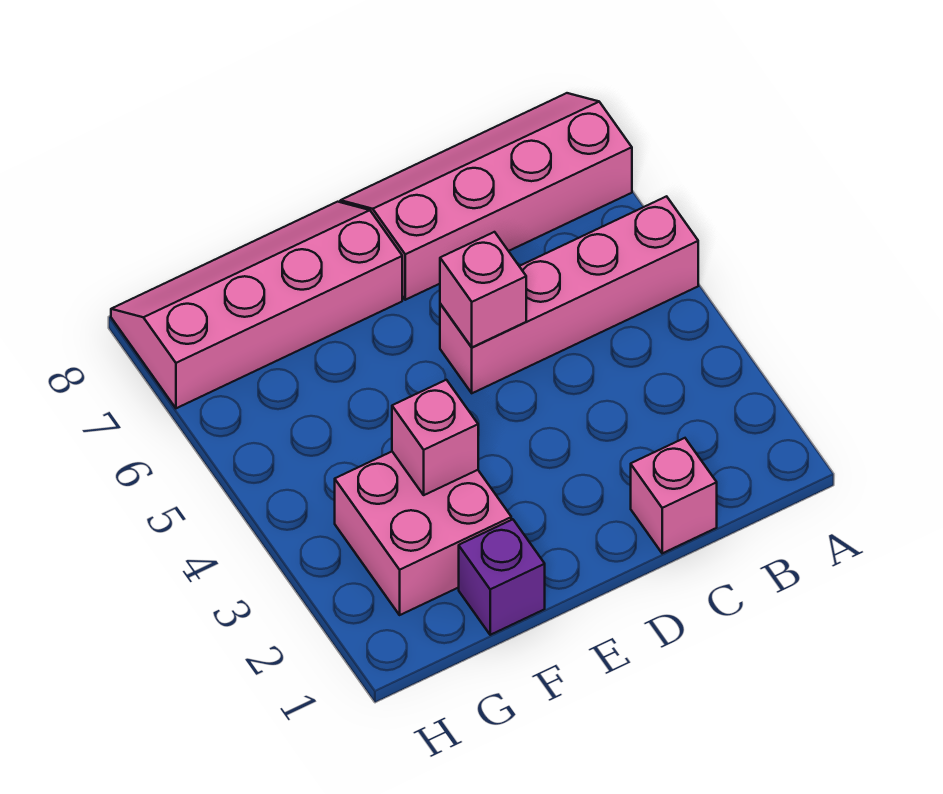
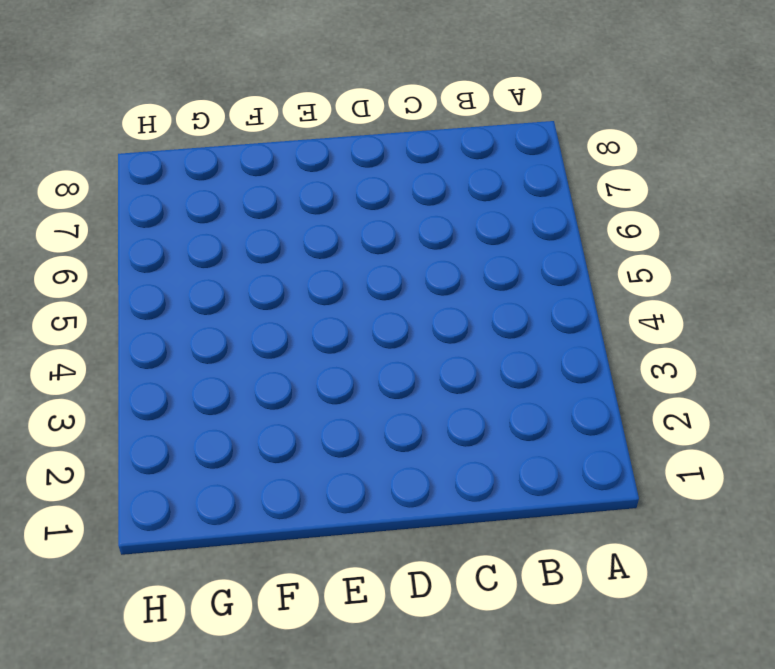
none -> pink brick A5:D5 level 1
none -> pink slope A7:D8 level 1 top 7

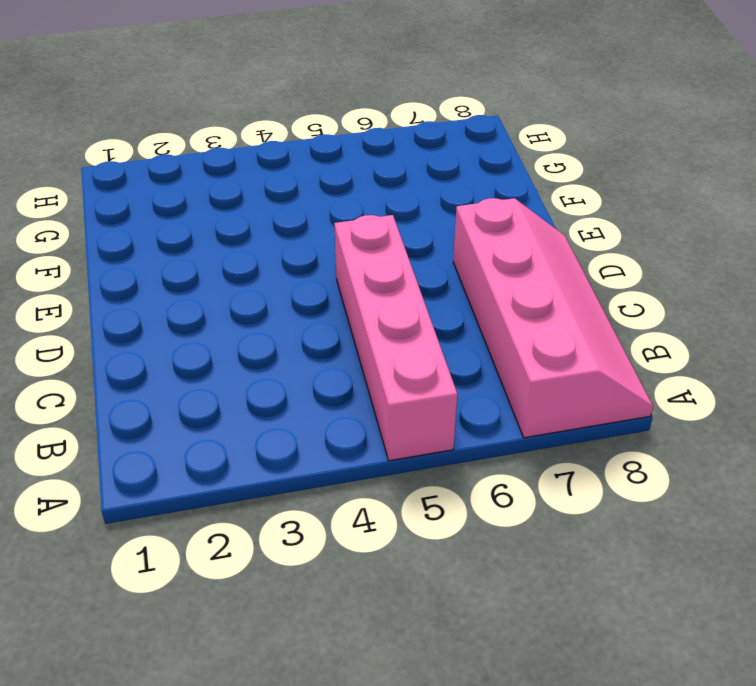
none -> pink brick C1 level 1
none -> pink slope E7:H8 level 1 top 7

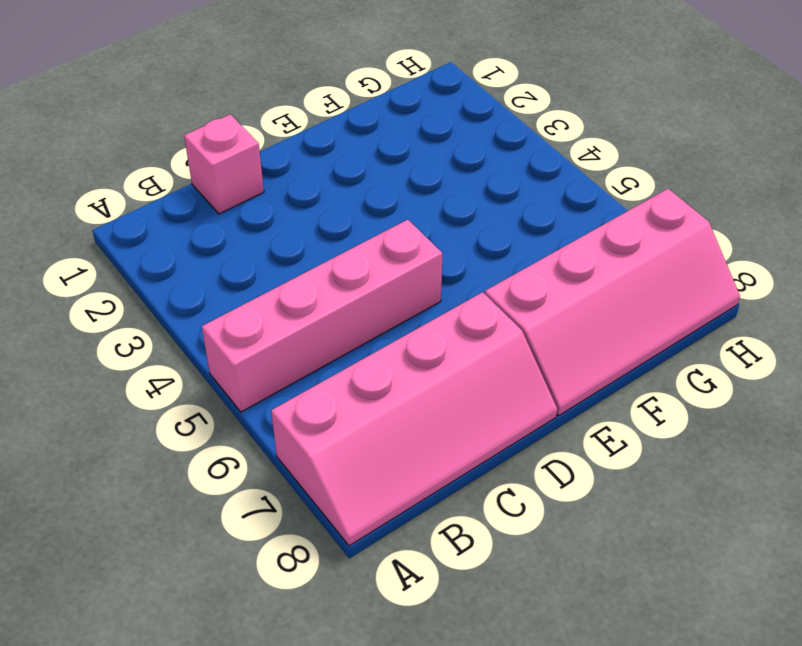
none -> purple brick F1 level 1
none -> pink brick F2:G3 level 1

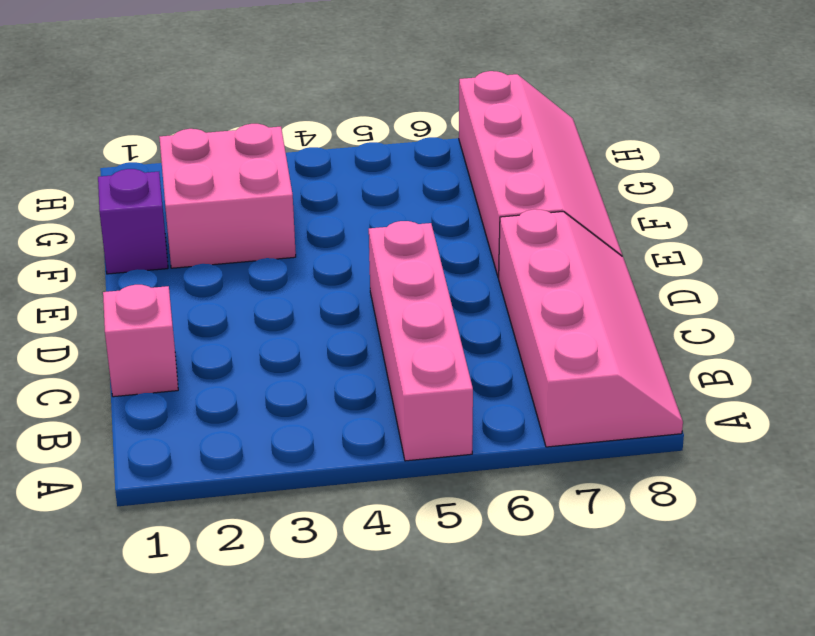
none -> pink brick D5 level 2
none -> pink brick F3 level 2

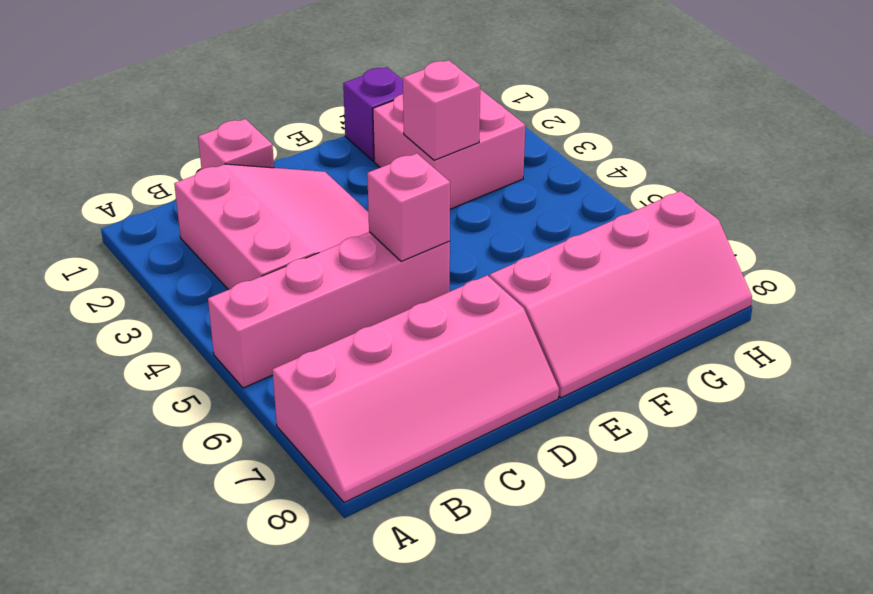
pink slope B2:D4 level 1 top B -> none

